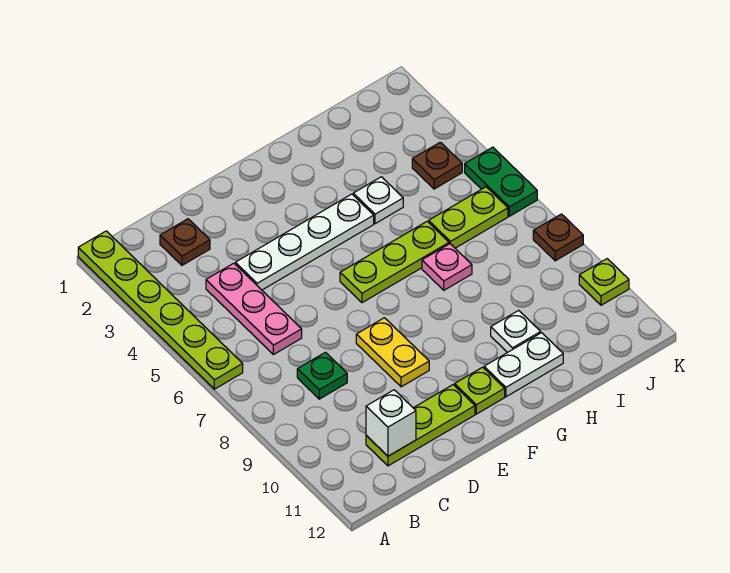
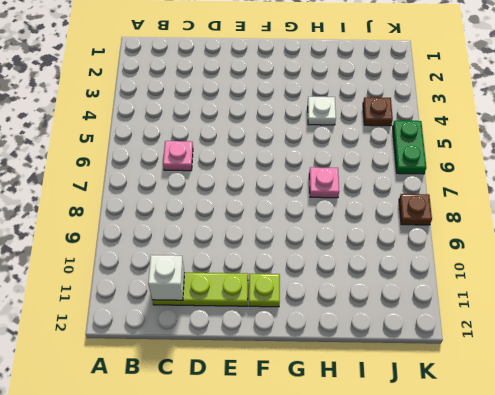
pink plate C6 level 1 -> pink plate C4:C6 level 1
none -> lime plate A1:A6 level 1
none -> brown plate C2 level 1
none -> green plate C8 level 1

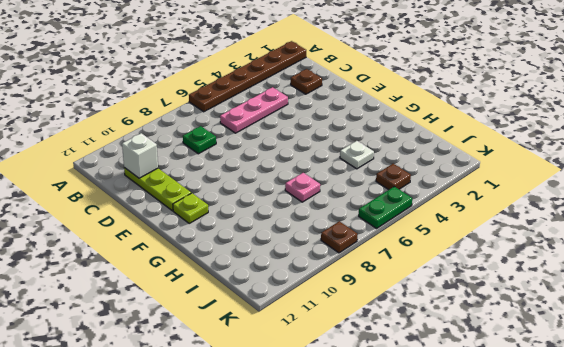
brown plate A1:A6 level 1 -> lime plate A1:A6 level 1
none -> white plate D4:G4 level 1
none -> yellow plate E8:E9 level 1
none -> lime plate F6:H6 level 1

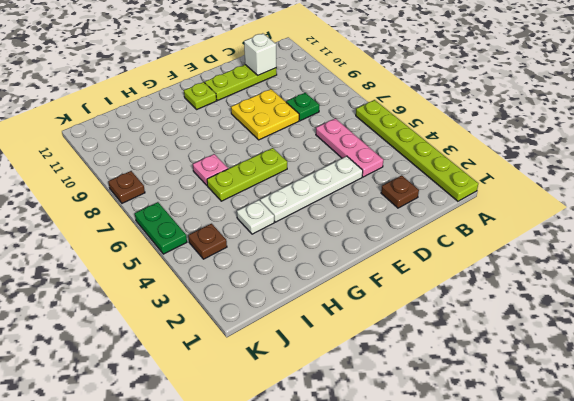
yellow plate D8:E9 level 1 -> yellow plate E8:E9 level 1
none -> white plate G11:H11 level 1
none -> white plate H10 level 1
none -> lime plate I6:J6 level 1

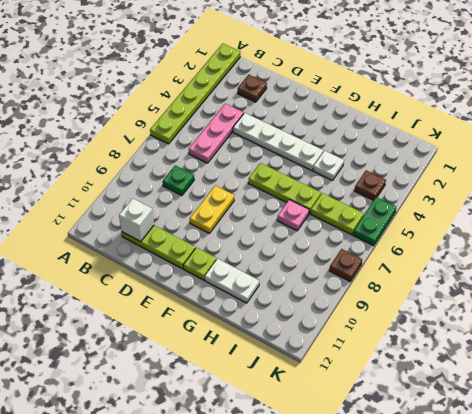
none -> white plate H10 level 1
none -> lime plate K10 level 1

